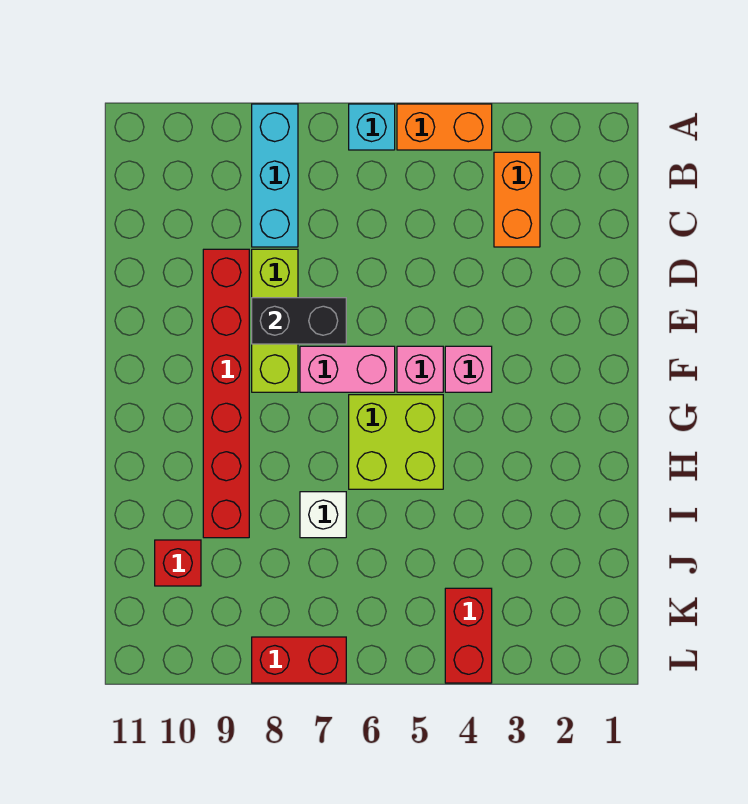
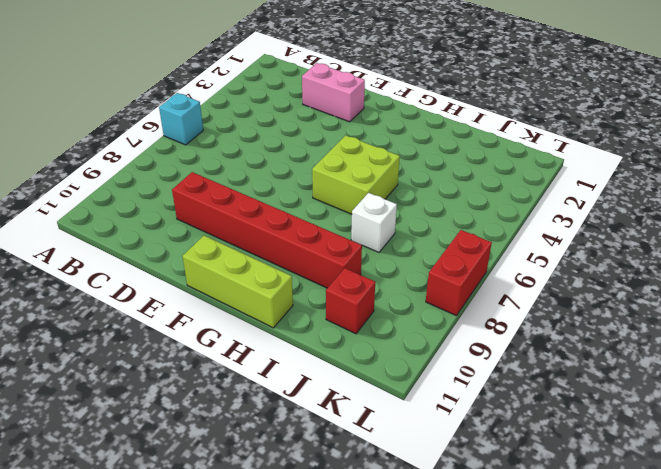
pink brick D2:E2 level 1 -> pink brick F6:F7 level 1
lime brick F11:H11 level 1 -> lime brick D8:F8 level 1
none -> orange brick A4:A5 level 1
none -> cyan brick A8:C8 level 1
none -> orange brick B3:C3 level 1

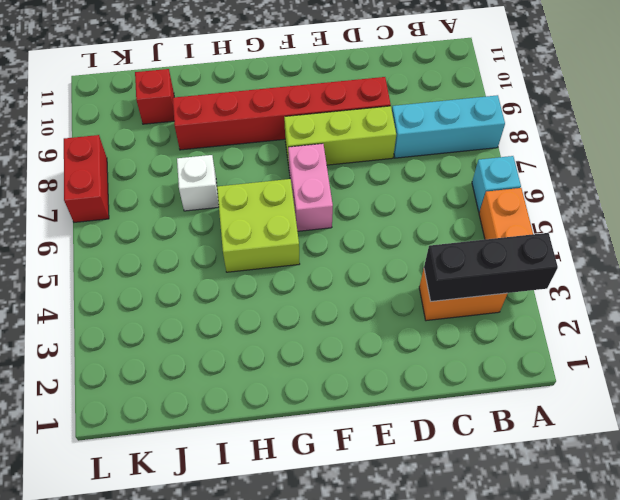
black brick A3:C3 level 2 -> none
none -> pink brick F4 level 1
none -> pink brick F5 level 1
none -> red brick K4:L4 level 1

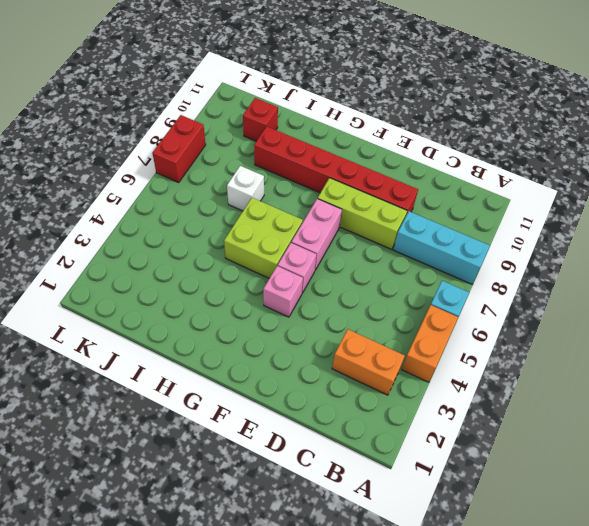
none -> red brick K4:L4 level 1
none -> black brick E7:E8 level 2

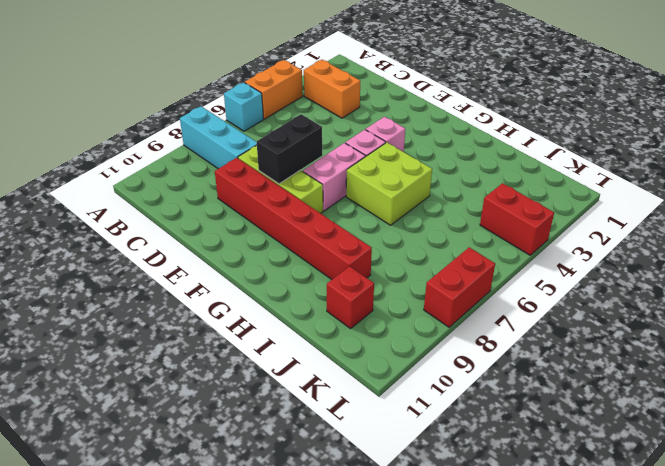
none -> white brick I7 level 1

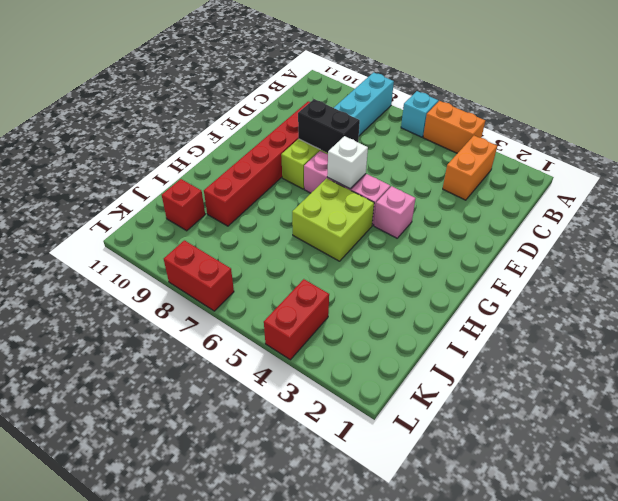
white brick F6 level 2 -> white brick I7 level 1

